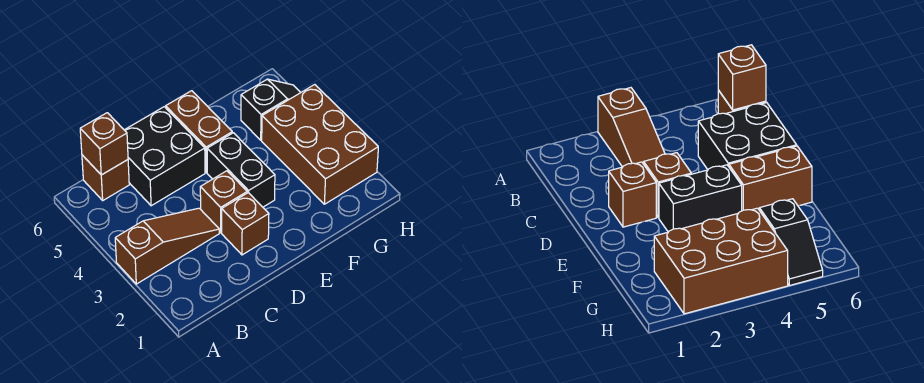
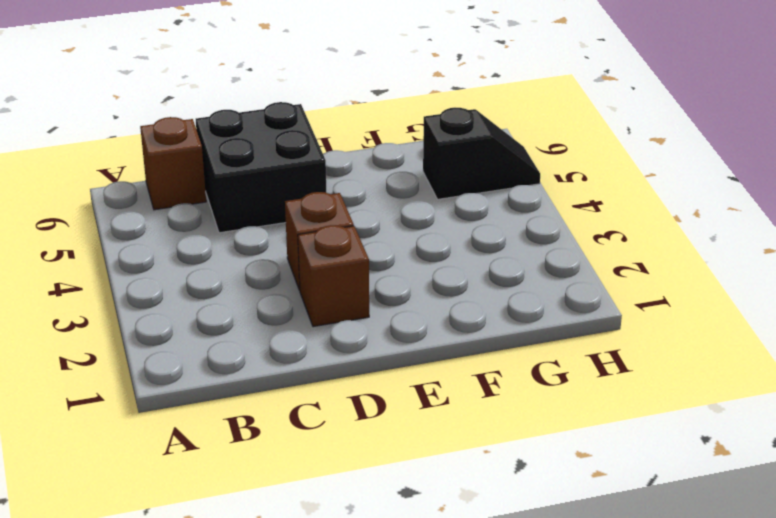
none -> brown slope A3:C3 level 1 top A
none -> black brick E3:E4 level 1

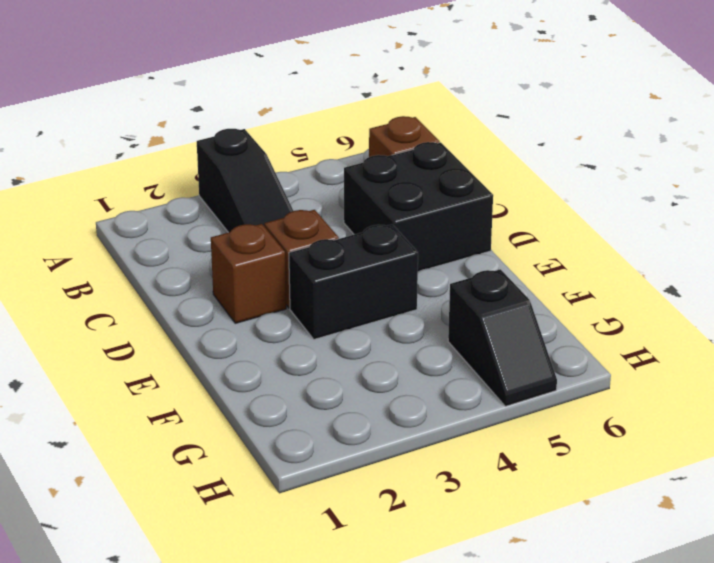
black slope A3:C3 level 1 top A -> brown slope A3:C3 level 1 top A
none -> brown brick E5:E6 level 1
none -> brown brick G2:H4 level 1

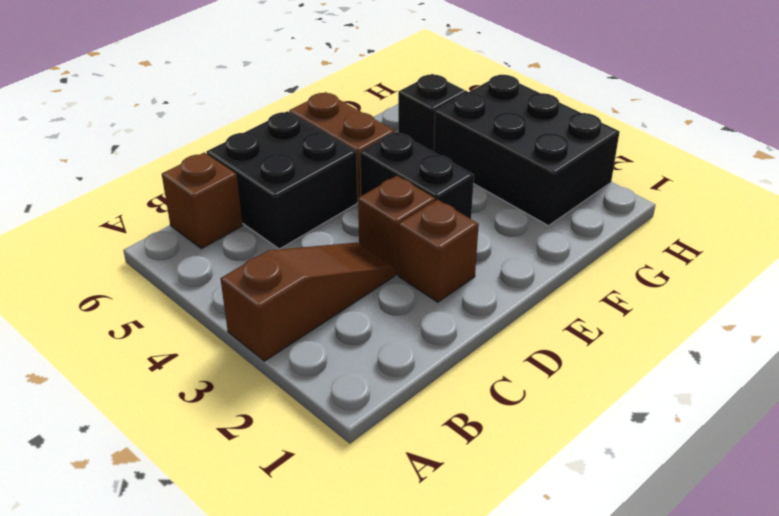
black brick G2:H4 level 1 -> brown brick G2:H4 level 1
none -> brown brick B6 level 2

